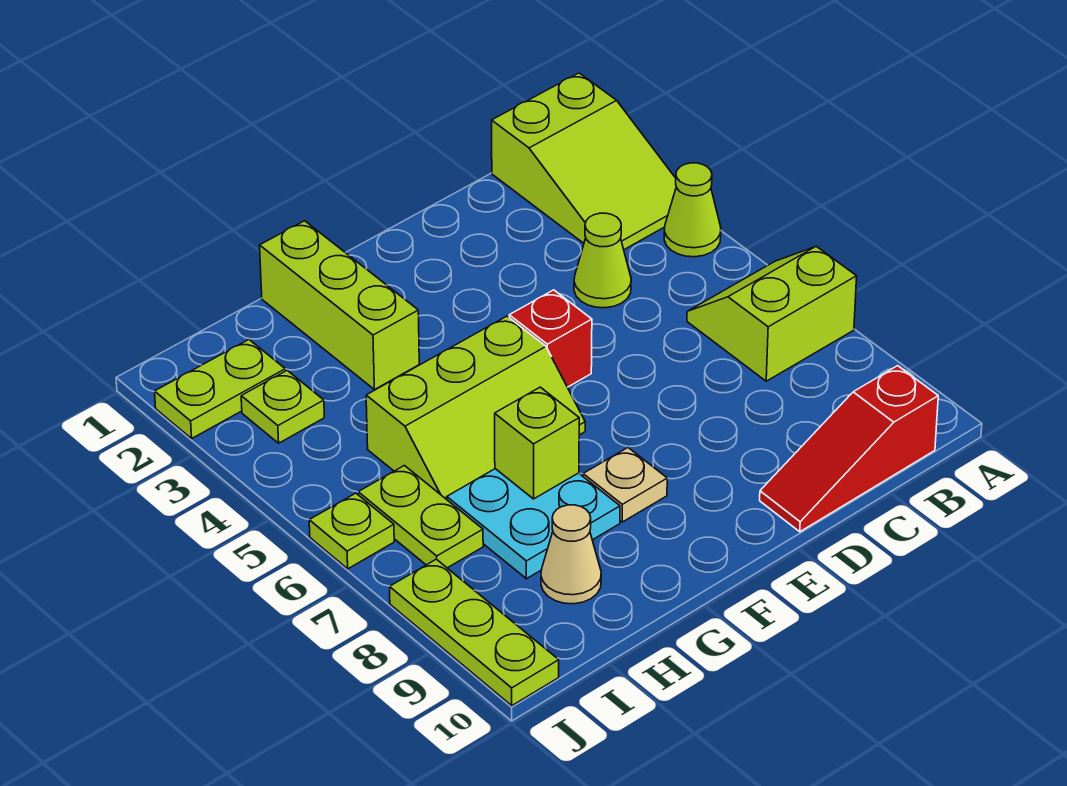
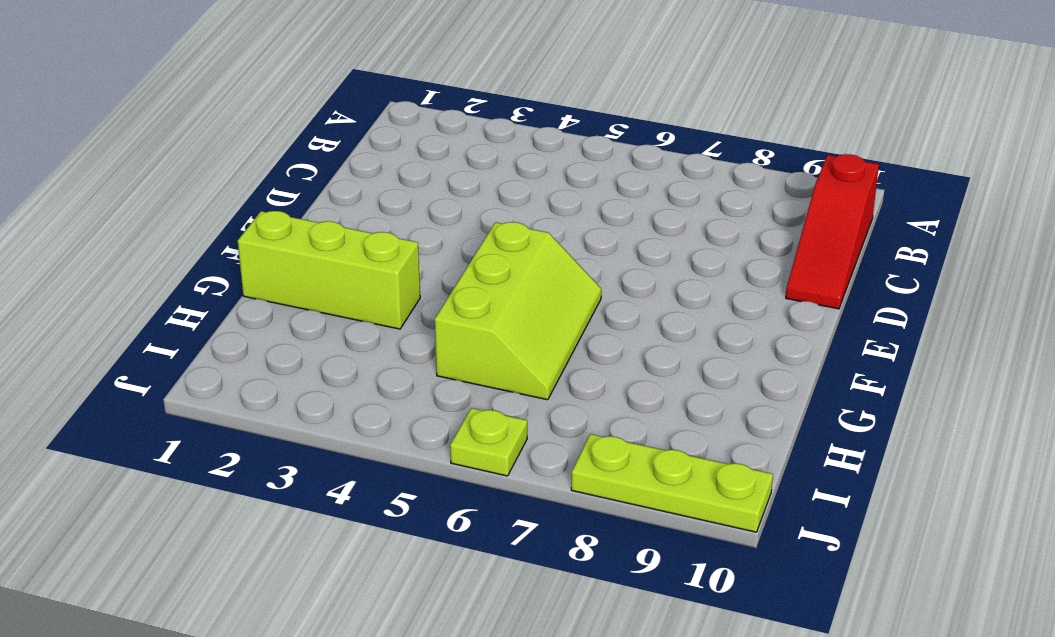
none -> lime slope A1:B3 level 1 top 1
none -> lime cone A4 level 1
none -> lime slope A6:B7 level 1 top 7

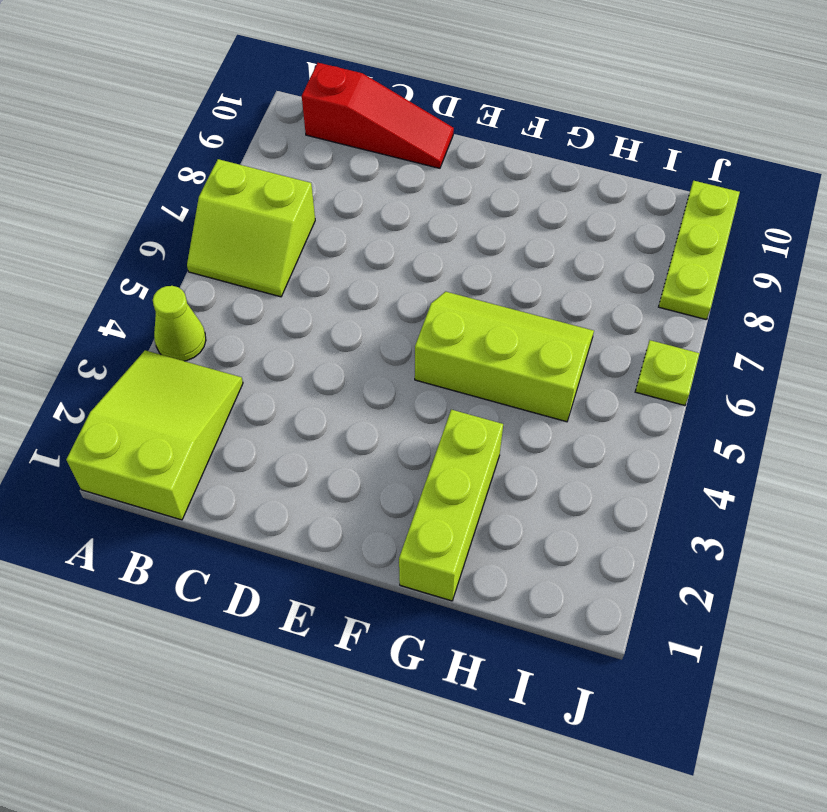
none -> lime cone C4 level 1
none -> red brick E5 level 1
none -> tan plate F8 level 1

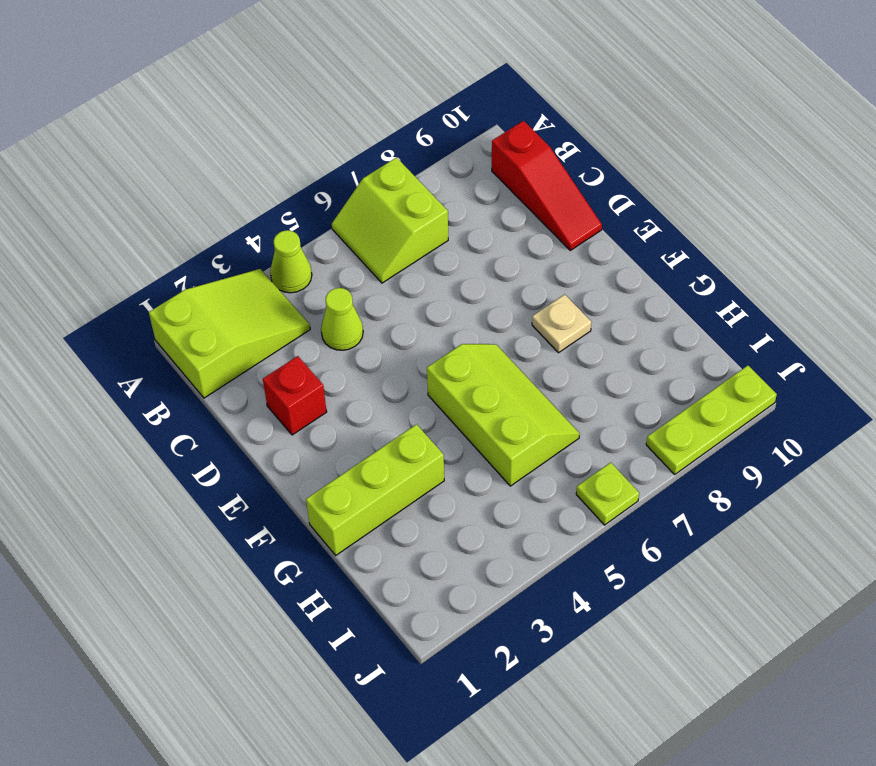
red brick D2 level 1 -> red brick E5 level 1
none -> cyan plate G7:H8 level 1
none -> tan cone H9 level 1
none -> lime plate I2:J2 level 1

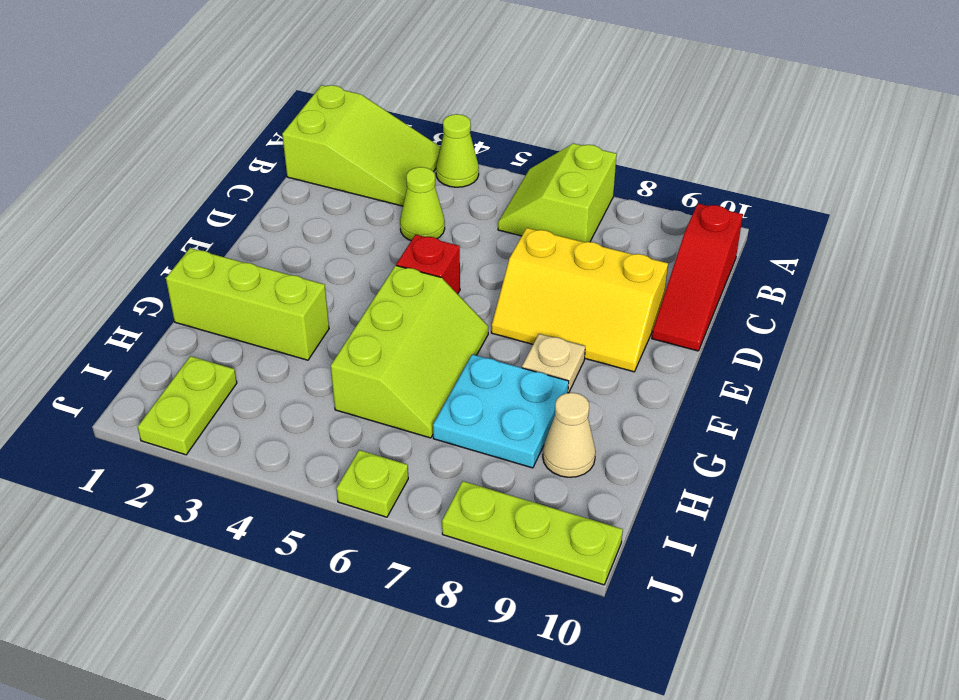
yellow slope D7:E9 level 1 top D -> none
none -> lime plate I3 level 1
none -> lime plate I6:I7 level 1
none -> lime brick G7 level 2

